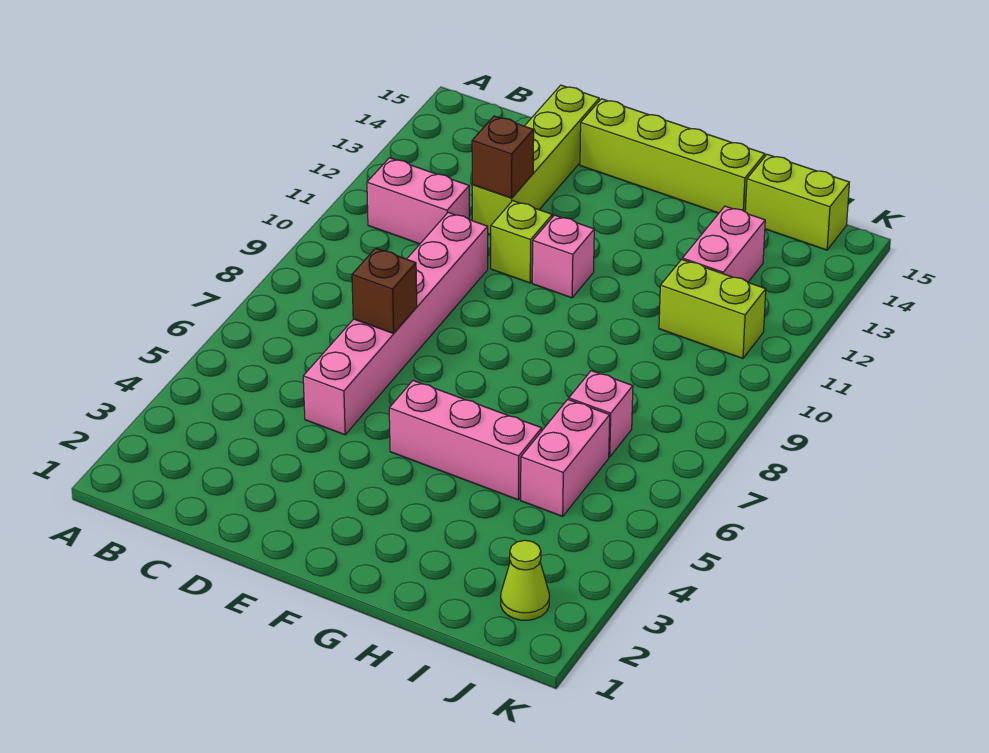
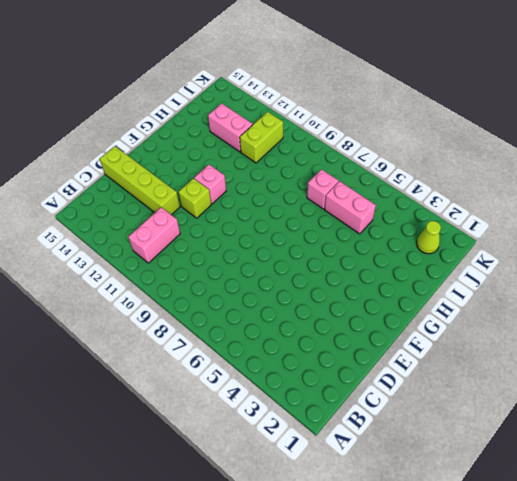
none -> pink brick D5:D10 level 1
none -> lime brick E15:H15 level 1
none -> pink brick F5:H5 level 1

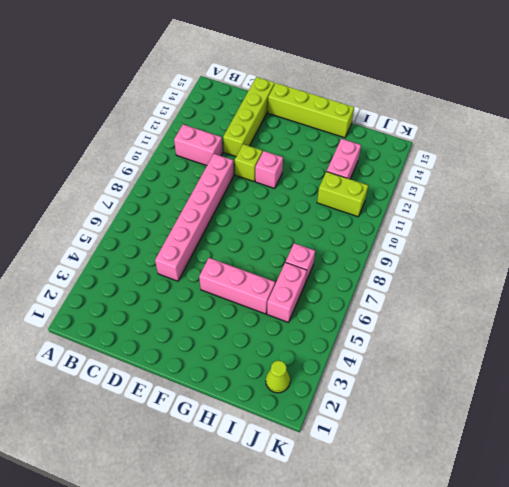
none -> lime brick I15:J15 level 1
none -> brown brick D7 level 2
none -> brown brick D12 level 2

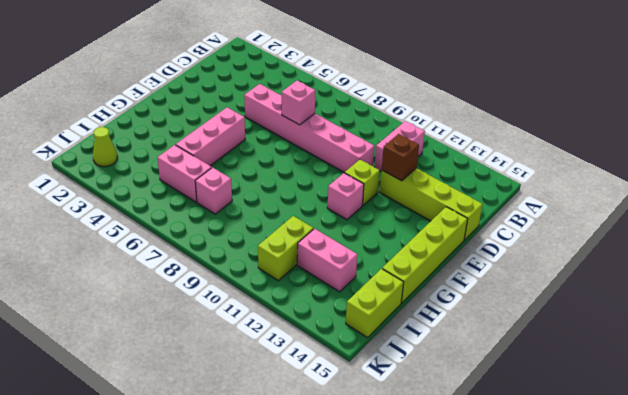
pink brick D7 level 2 -> brown brick D7 level 2

